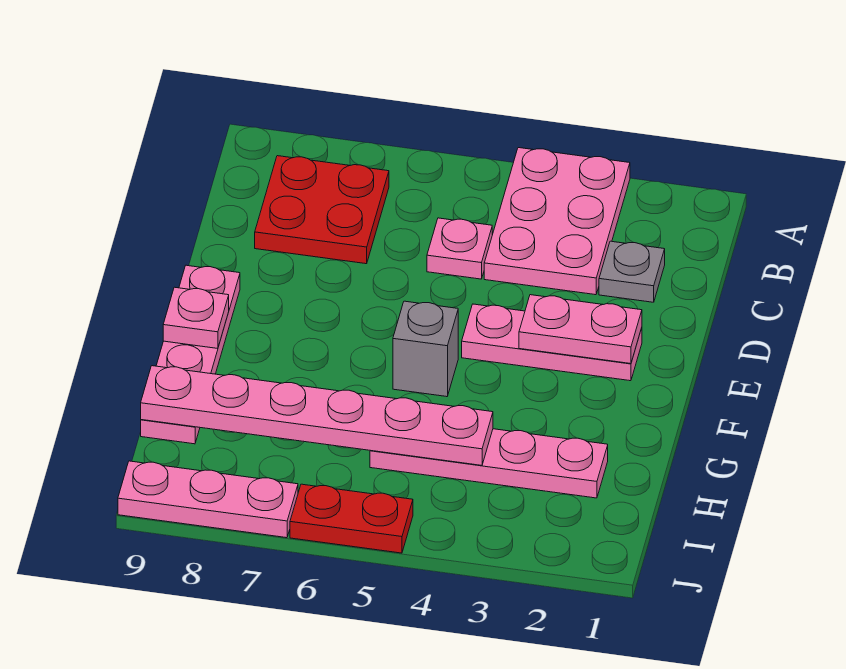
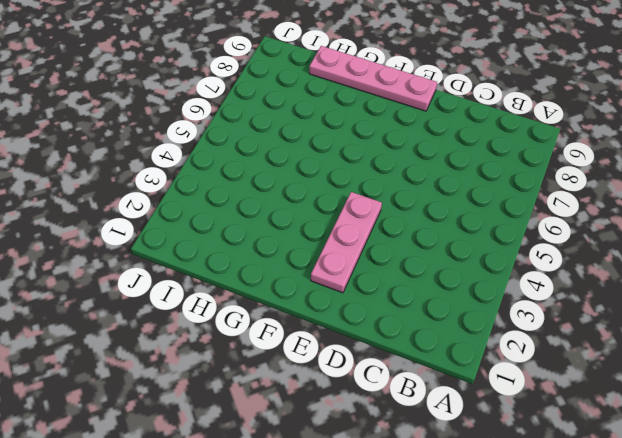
none -> pink plate A3:C4 level 1
none -> red plate B7:C8 level 1
none -> grey plate C2 level 1

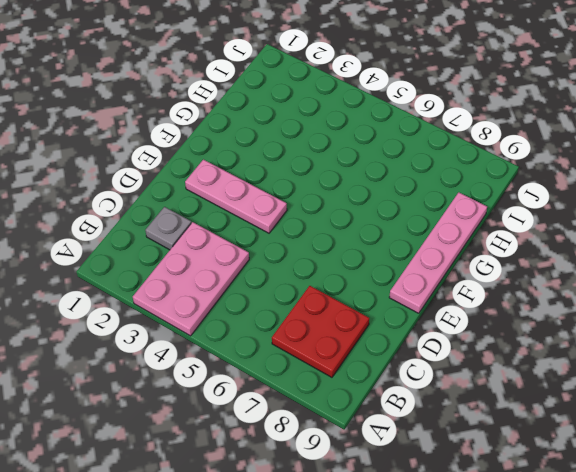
none -> pink plate C5 level 1
none -> grey brick F5 level 1
none -> pink plate H2:H5 level 1

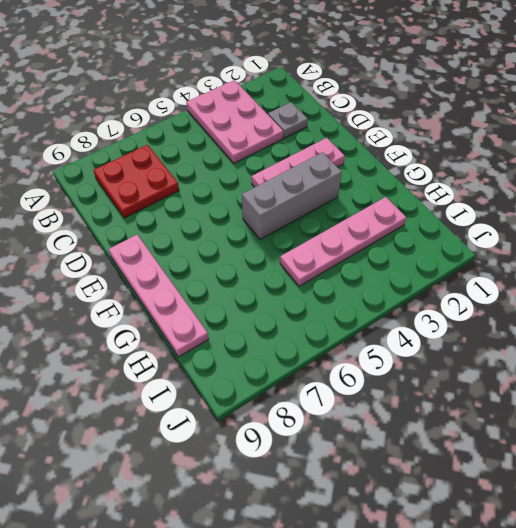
grey brick F3:F5 level 1 -> grey brick F5 level 1
none -> pink plate C5 level 1
none -> red plate J5:J6 level 1
none -> pink plate J7:J9 level 1

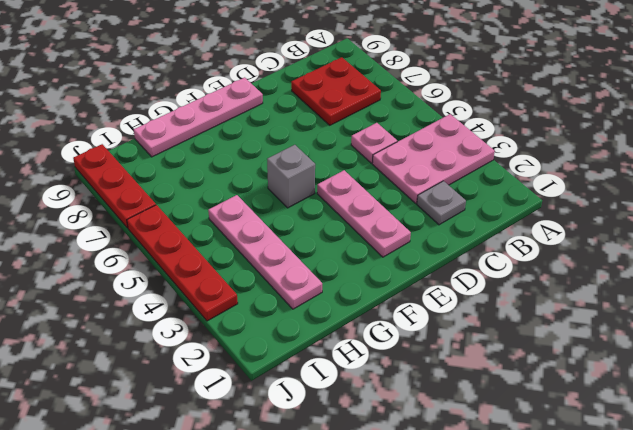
red plate J3:J6 level 1 -> red plate J5:J6 level 1
red plate J7:J9 level 1 -> pink plate J7:J9 level 1
none -> pink plate E2:E3 level 2
none -> pink plate F9 level 2
none -> pink plate H4:H9 level 2

